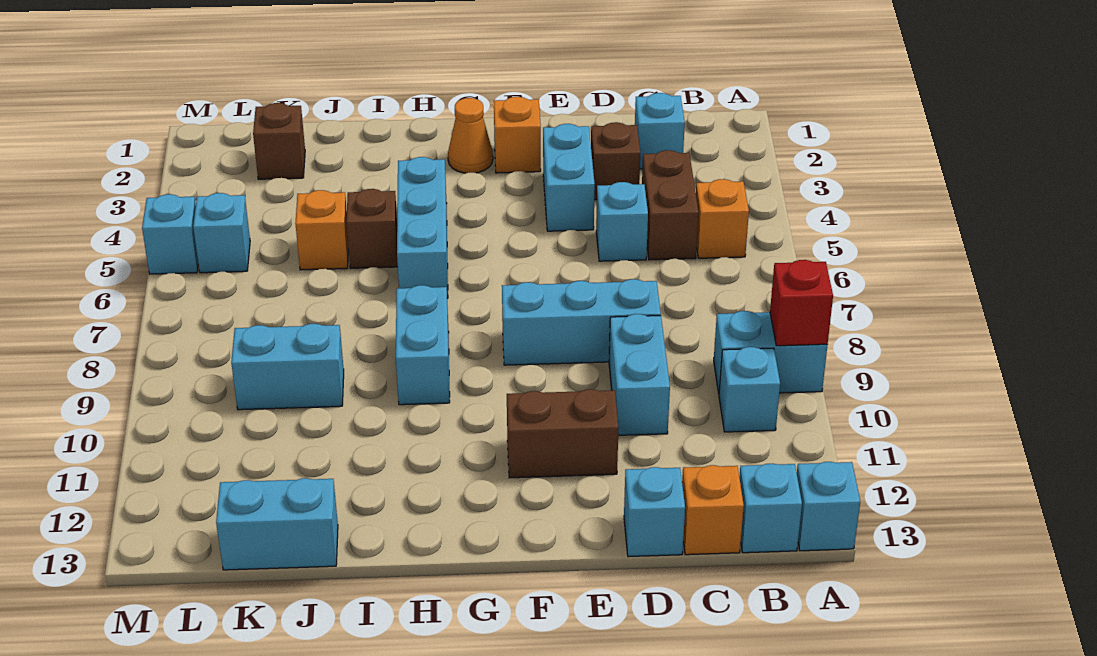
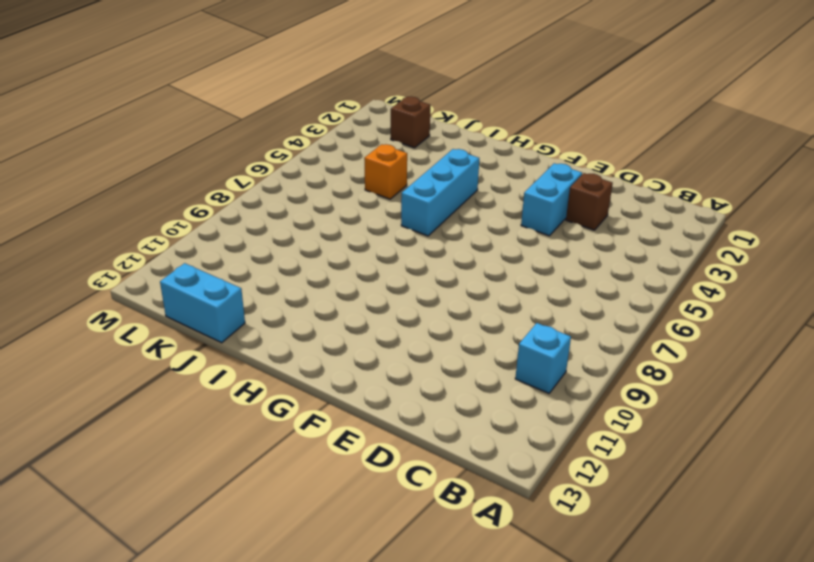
none -> cyan brick A9:B9 level 1
none -> cyan brick A13 level 1
none -> orange brick B5 level 1

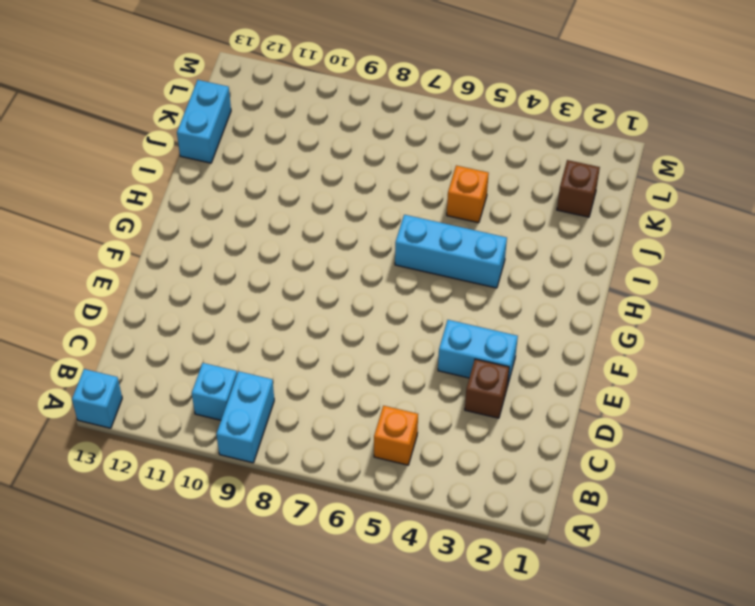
none -> cyan brick B13 level 1
none -> cyan brick C2 level 1
none -> brown brick C4:C5 level 1

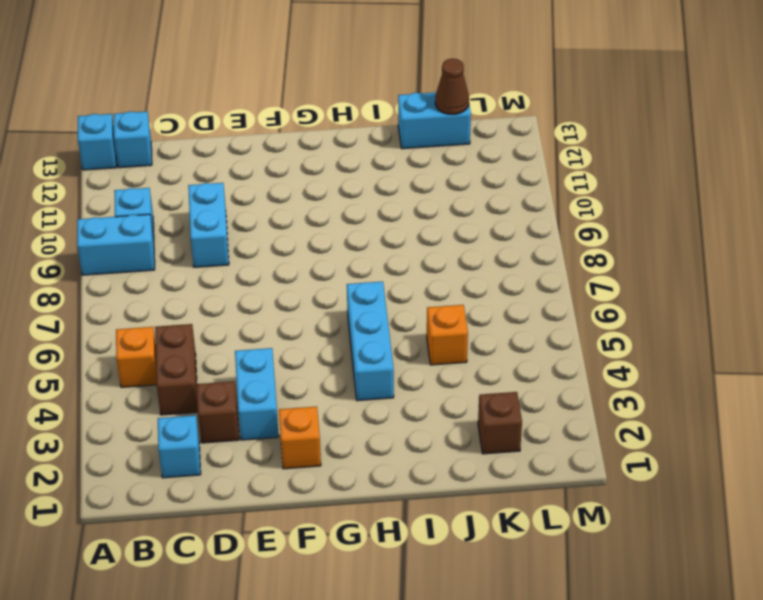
brown cone K13 level 2 -> none
none -> orange brick C13 level 1
none -> cyan brick D5 level 1
none -> cyan brick D8:F8 level 1

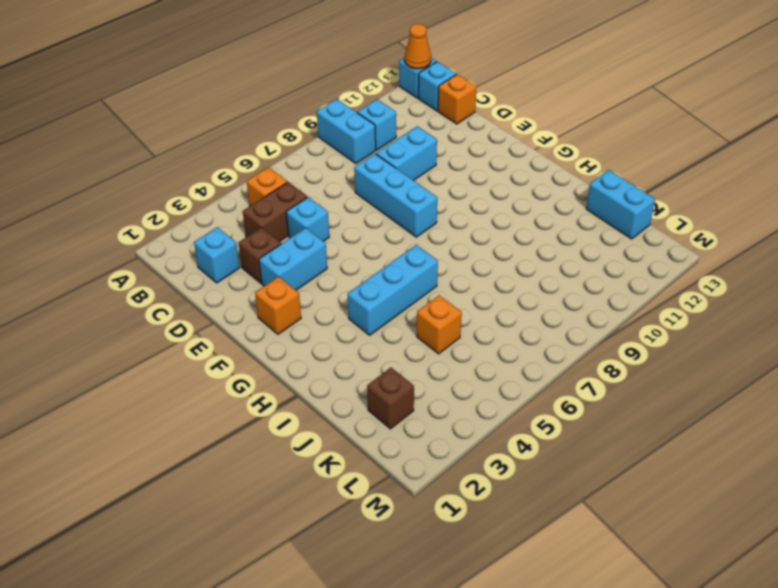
orange cone A13 level 2 -> orange cone G2 level 1
none -> cyan brick D13 level 1
none -> brown brick E11:F11 level 1
none -> cyan brick H8:H9 level 1

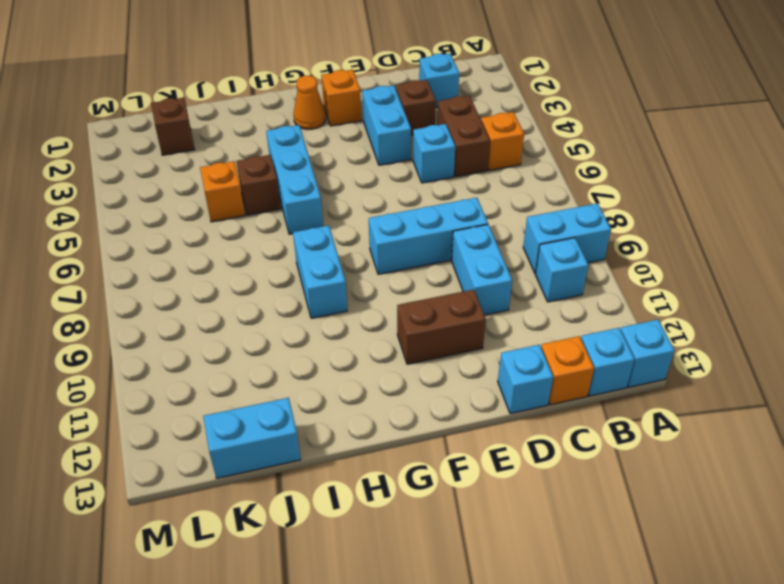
none -> cyan brick J9:K9 level 1
none -> cyan brick L5 level 1
none -> cyan brick M5 level 1

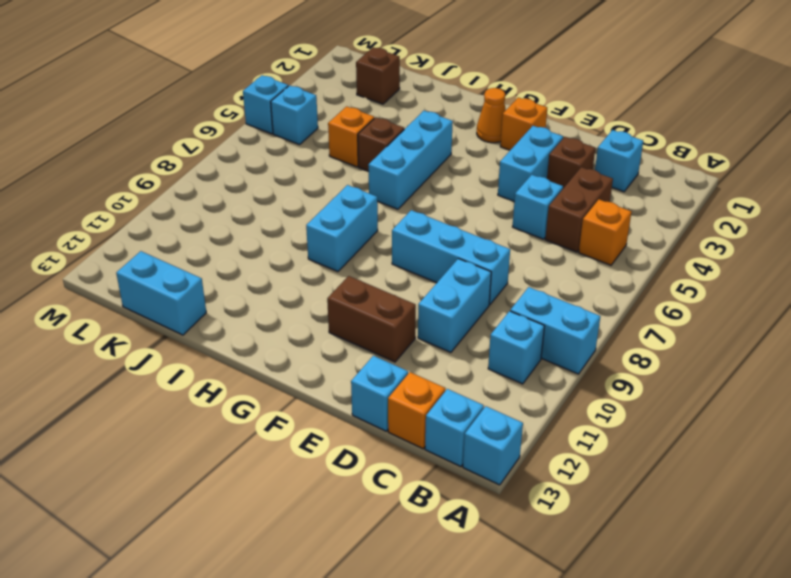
none -> cyan brick J9:K9 level 1
none -> red brick A9 level 2

